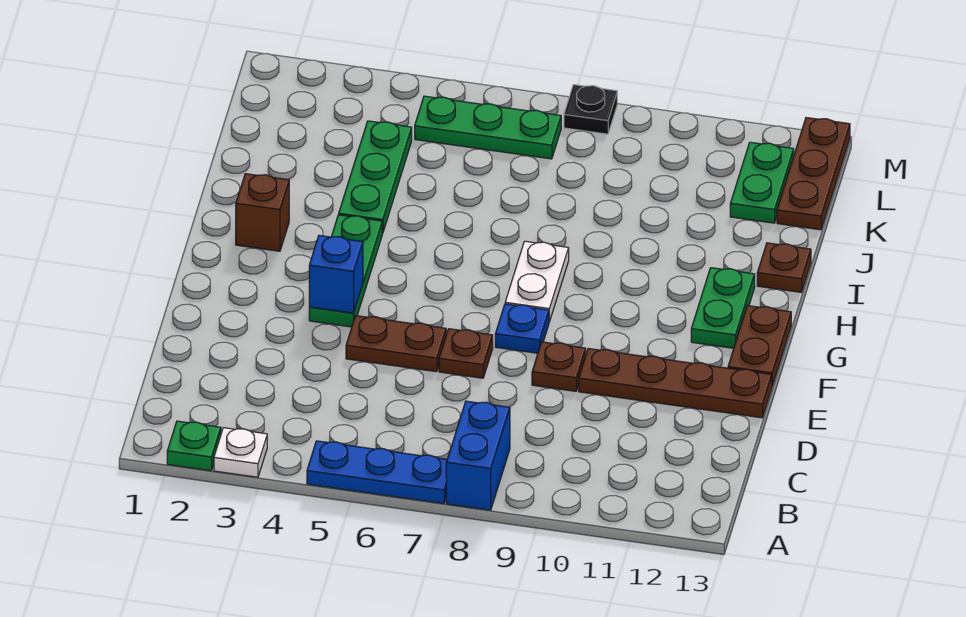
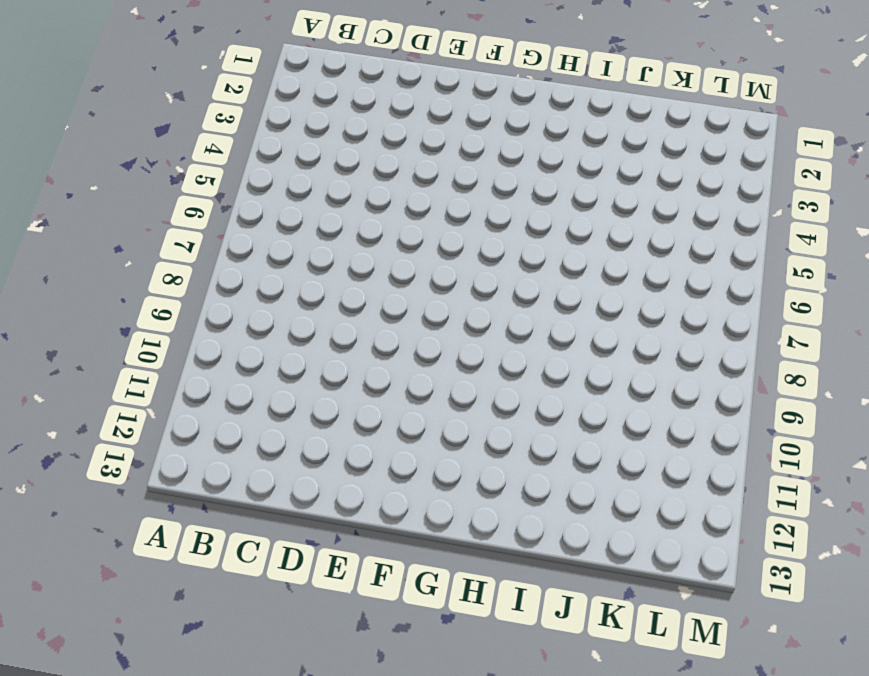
none -> green plate A2 level 1
none -> white plate A3 level 1
none -> blue plate A5:A7 level 1

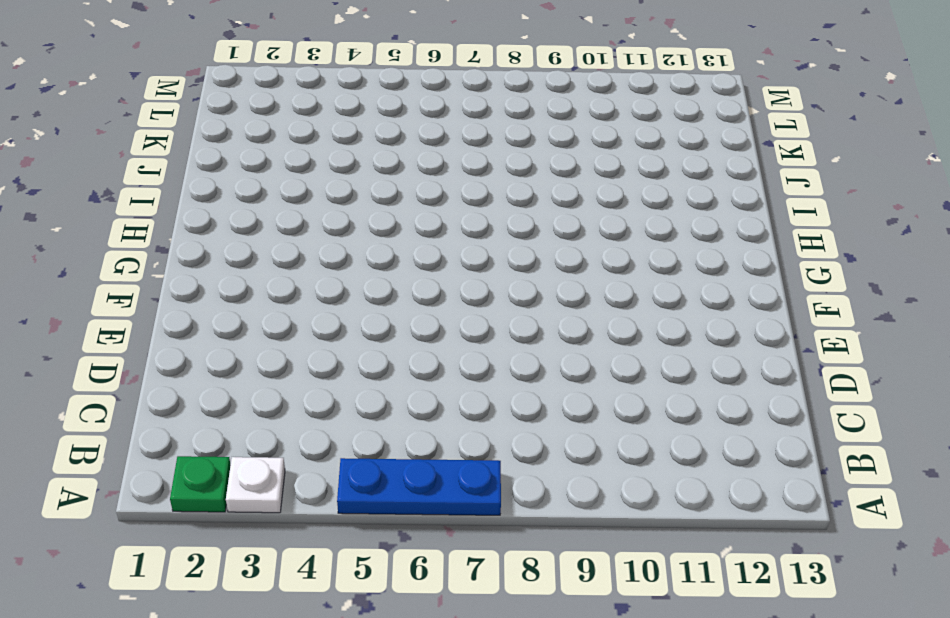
none -> blue brick A8:B8 level 1
none -> brown plate E5:E6 level 1
none -> brown plate E7 level 1

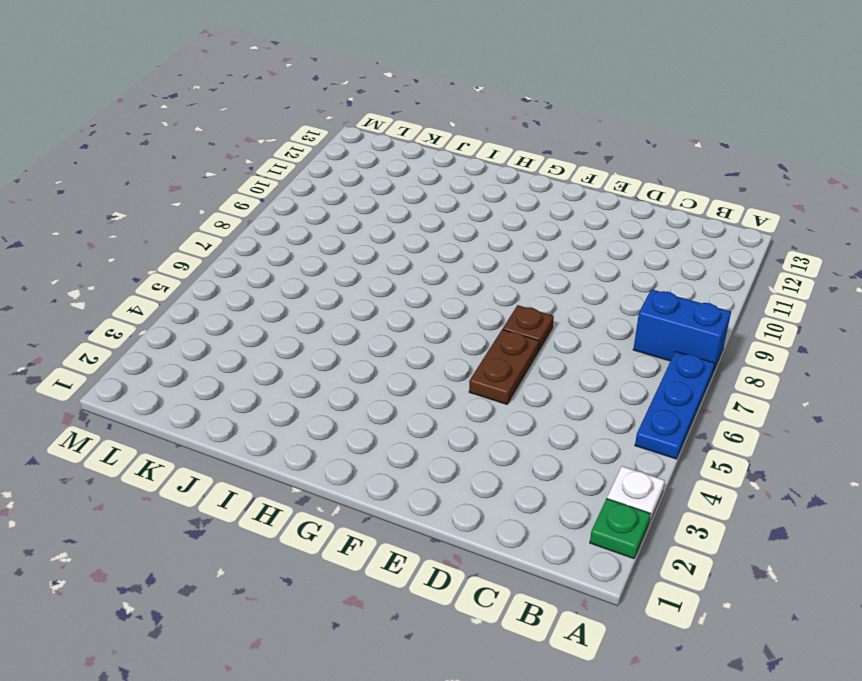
none -> brown plate E9 level 1
none -> brown plate E10:E13 level 1
none -> green plate F4:H4 level 1

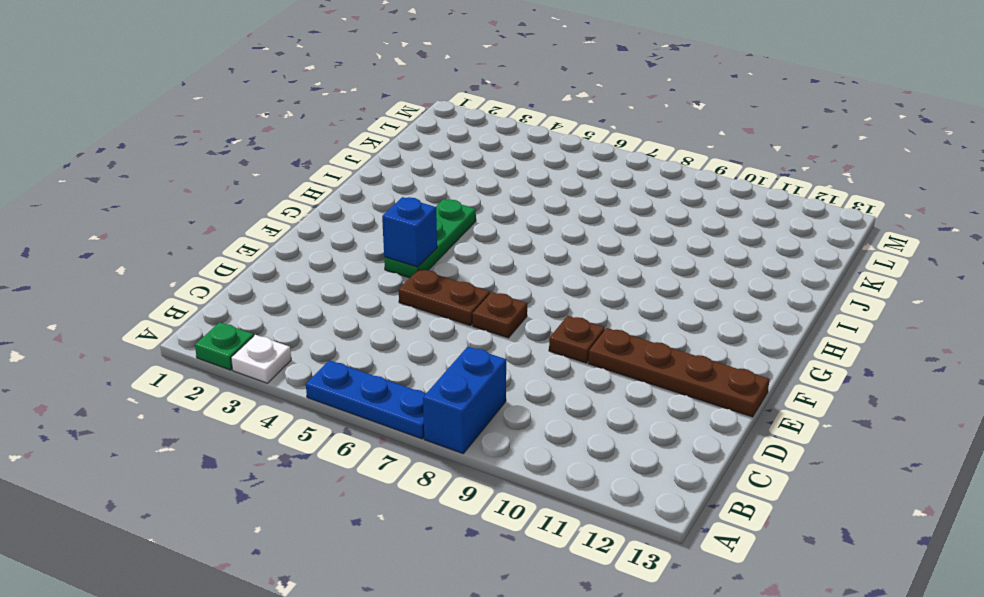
none -> blue plate F8 level 1
none -> brown plate F13:G13 level 1
none -> white plate G8:H8 level 1

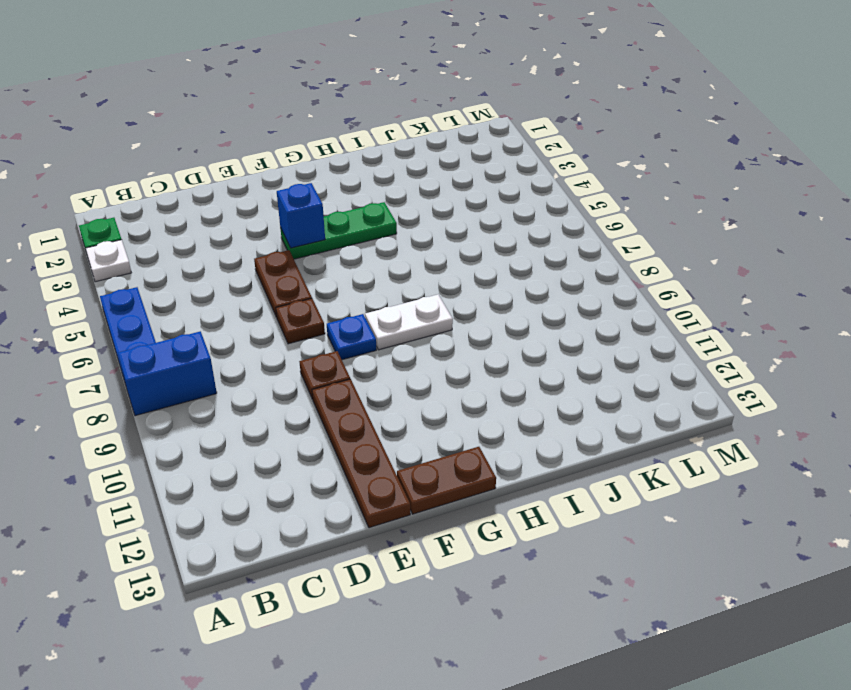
none -> green plate G12:H12 level 1
none -> brown brick H2 level 1
none -> green plate I4:K4 level 1

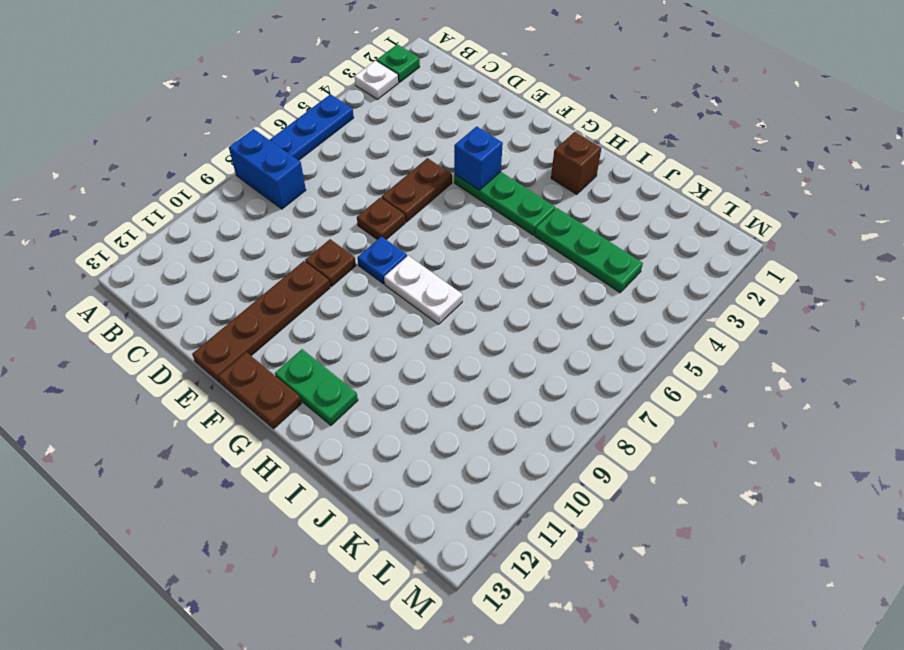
none -> brown plate I13 level 1
none -> green plate K12:L12 level 1
none -> brown plate K13:M13 level 1

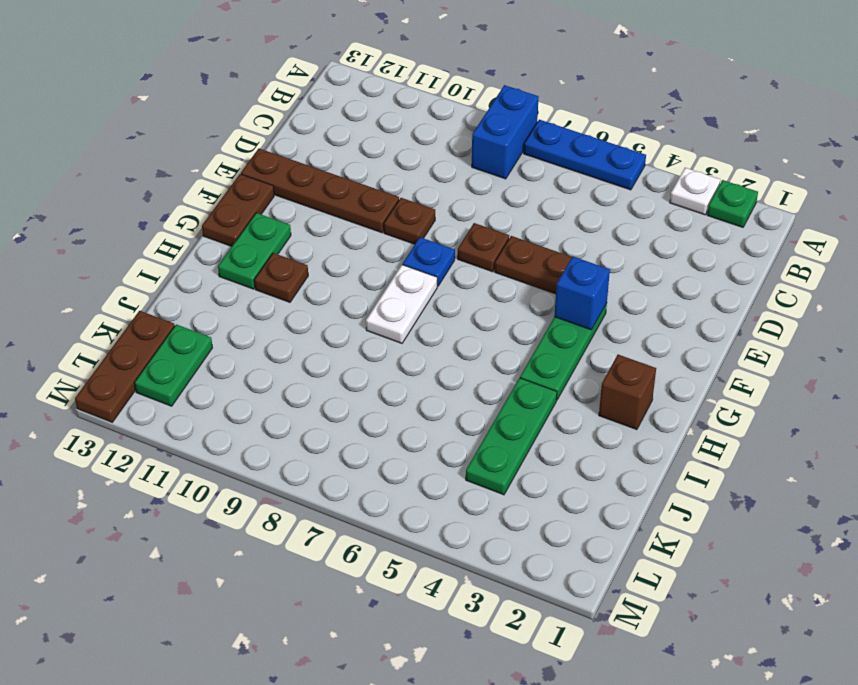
brown plate H11 level 1 -> brown plate I13 level 1
none -> green plate L5:L7 level 1
none -> black plate M8 level 1

